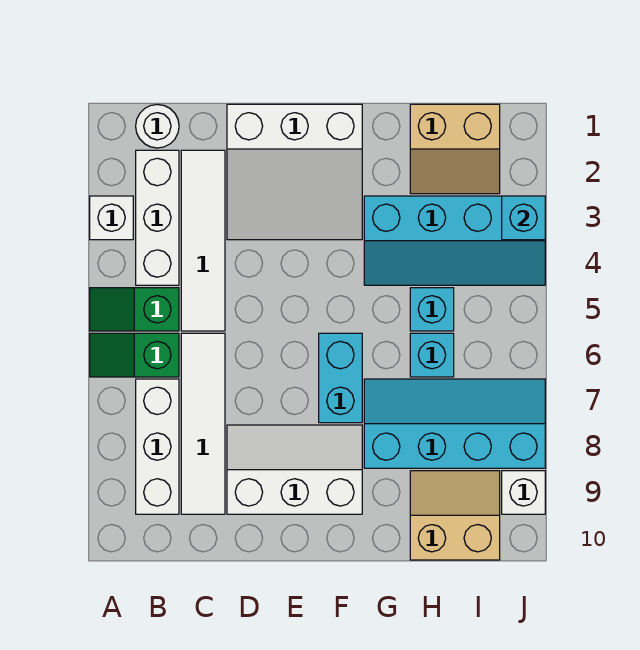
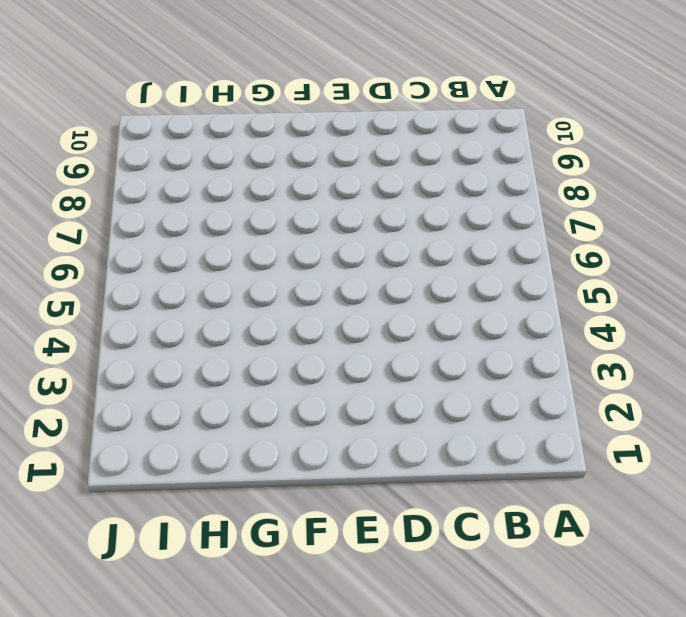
none -> white brick A3 level 1
none -> green slope A5:B5 level 1 top B
none -> green slope A6:B6 level 1 top B

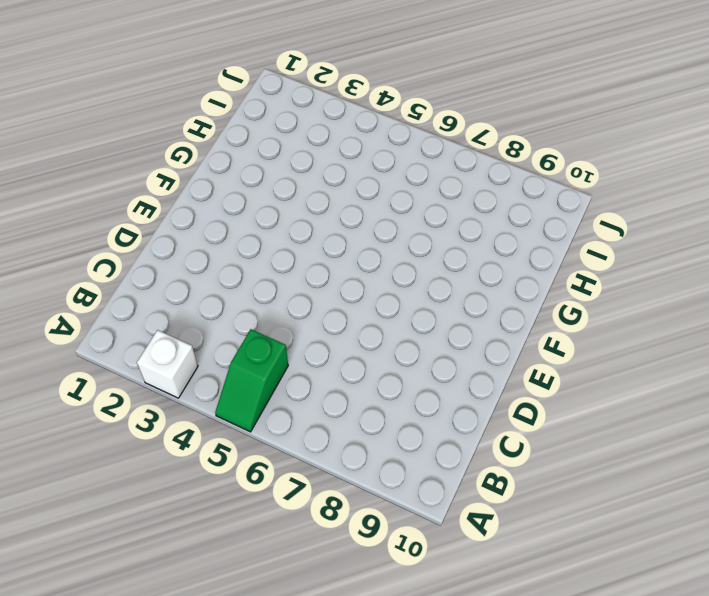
none -> green slope A6:B6 level 1 top B
none -> white round brick B1 level 1
none -> white brick B2:B4 level 1

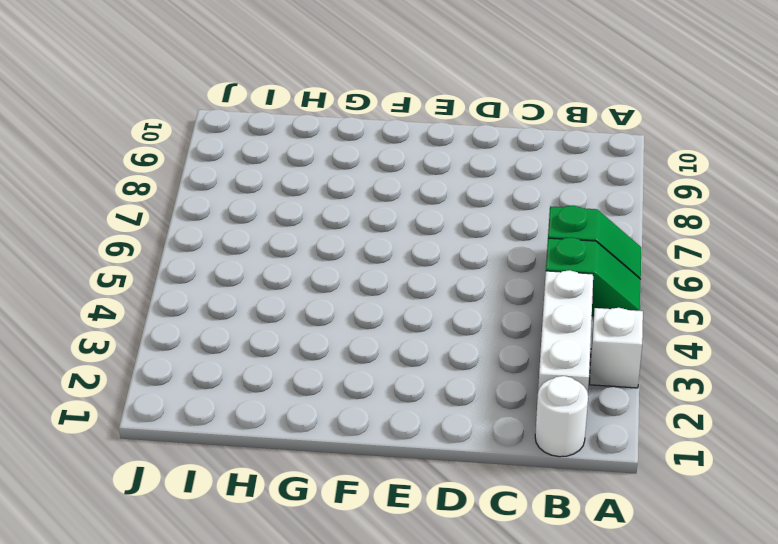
none -> white brick B7:B9 level 1
none -> white tile C2:C5 level 1
none -> white tile C6:C9 level 1

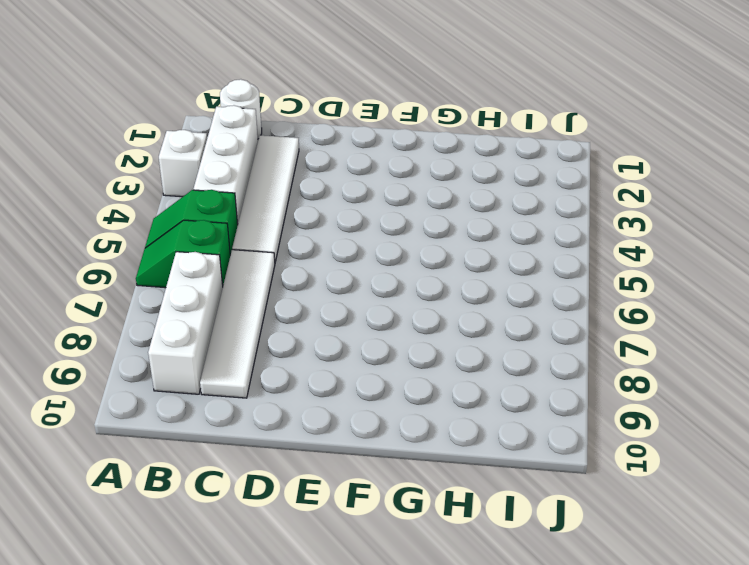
none -> white slope D1:F3 level 1 top 1
none -> white slope D8:F9 level 1 top 9
none -> cyan brick F6:F7 level 1

